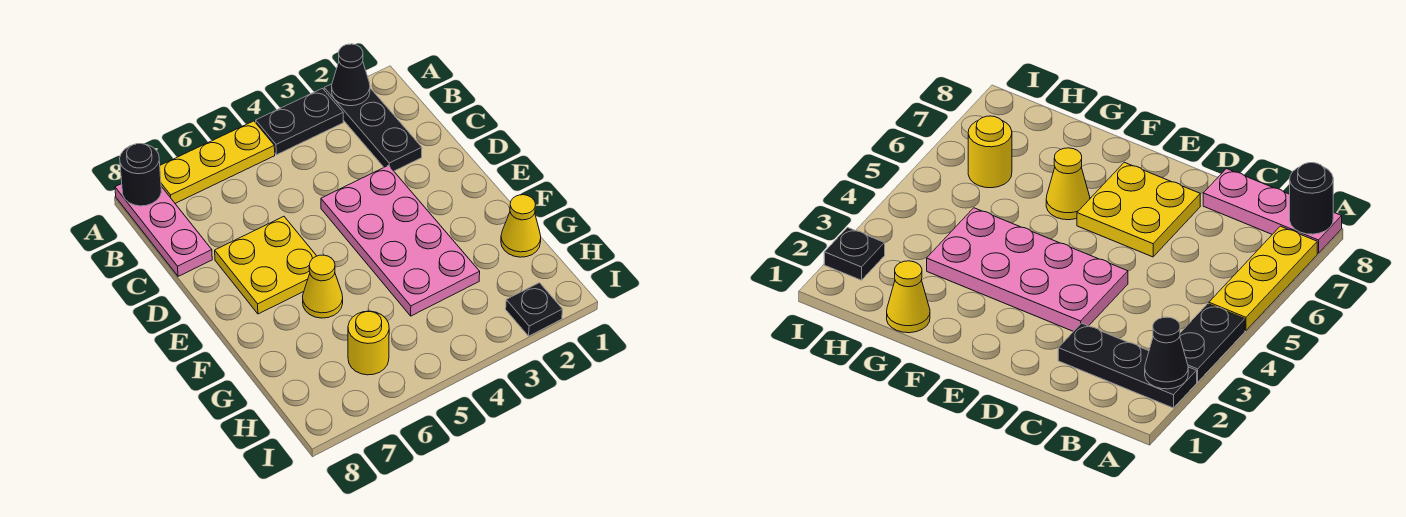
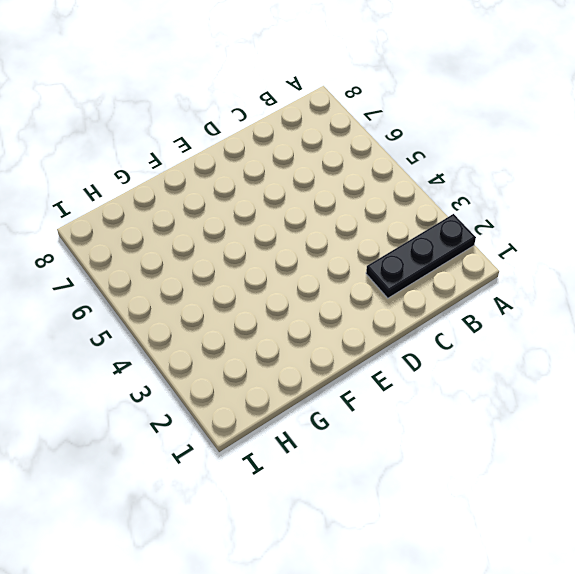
none -> black plate A3:A4 level 1
none -> yellow plate A5:A7 level 1
none -> pink plate A8:C8 level 1

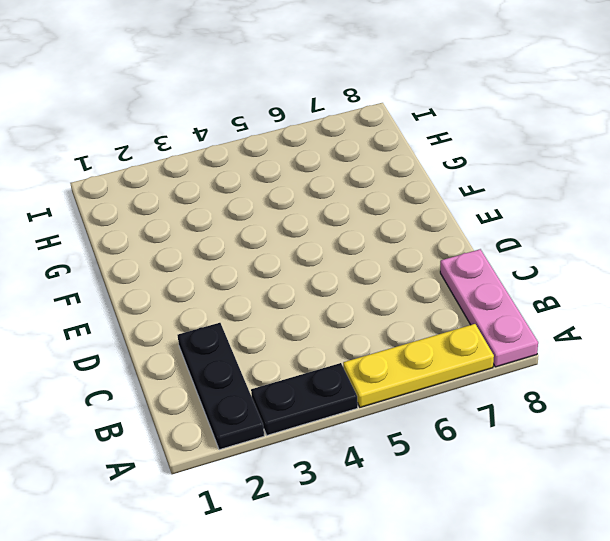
none -> pink plate D3:G4 level 1
none -> yellow plate D6:E7 level 1
none -> yellow cone F6 level 1

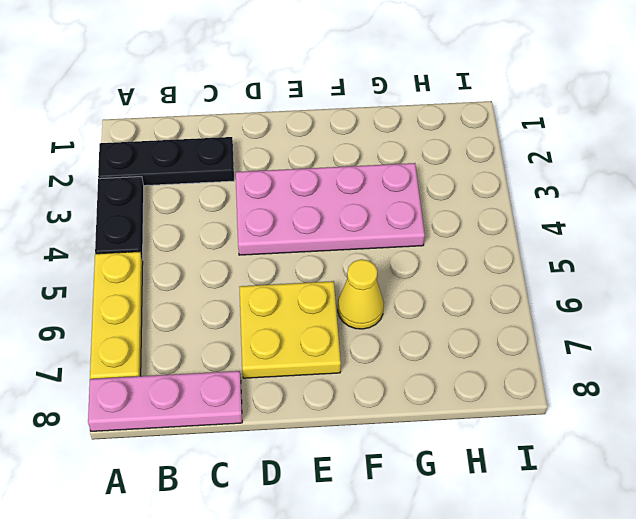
none -> yellow cone G1 level 1
none -> yellow round brick H6 level 1
none -> black plate I2 level 1

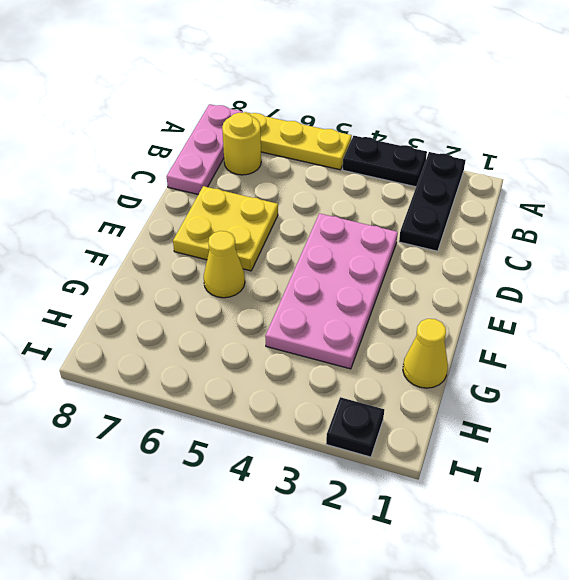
yellow round brick B7 level 1 -> yellow round brick H6 level 1
none -> black cone A2 level 2
none -> black round brick A8 level 2

